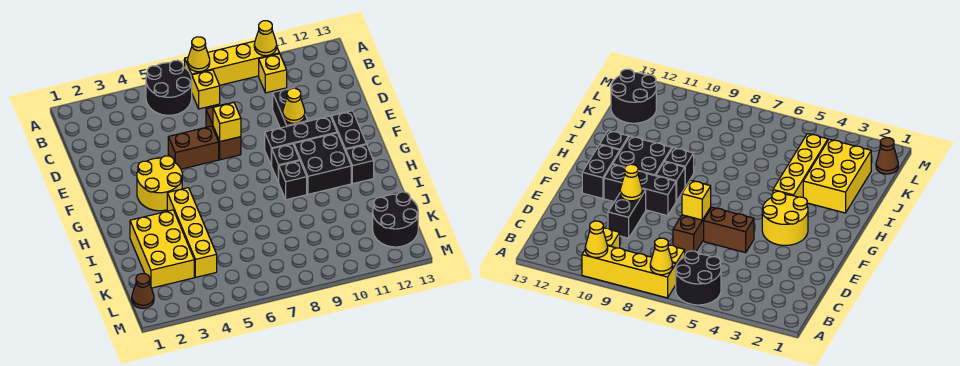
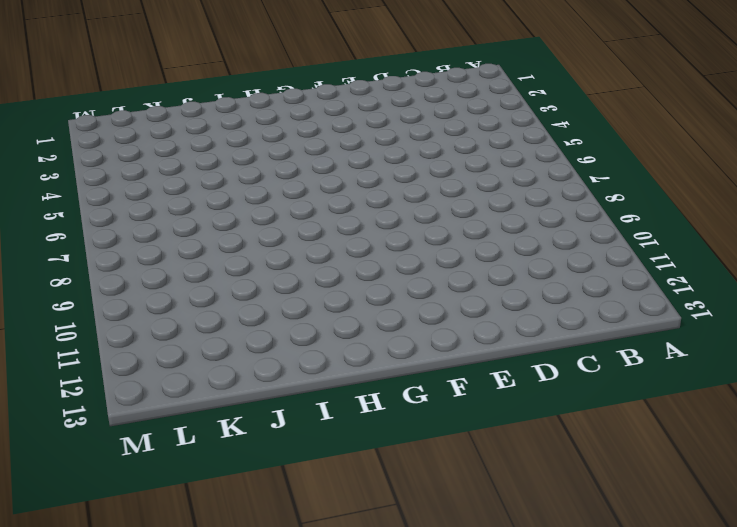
none -> black round brick A5:B6 level 1
none -> yellow brick A7:A10 level 1
none -> yellow brick B7 level 1

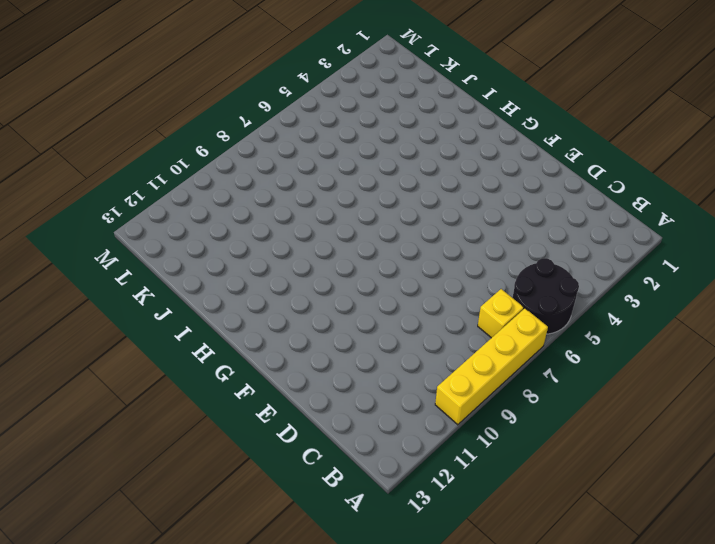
none -> yellow brick B10 level 1
none -> brown brick D7:E7 level 1
none -> black brick D10:E10 level 1

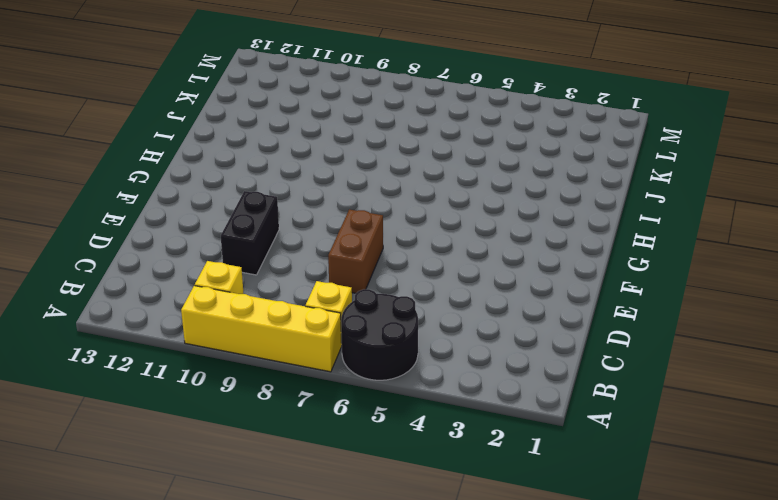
none -> brown brick E5:E6 level 1
none -> yellow round brick F3:G4 level 1
none -> black brick F9:F11 level 1

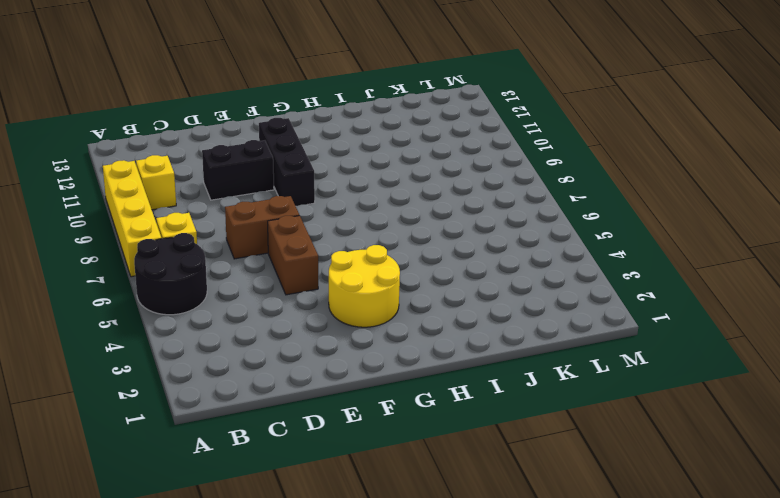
none -> black brick F12:G12 level 1
none -> black brick G9 level 1
none -> black brick G10:H11 level 1

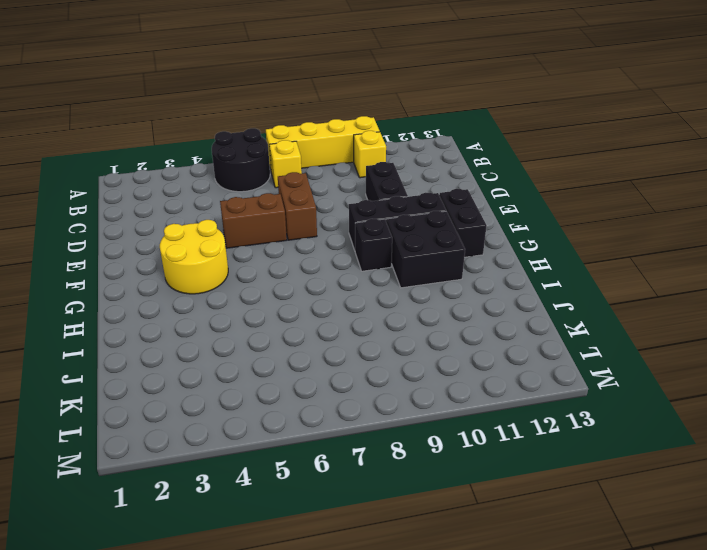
none -> yellow brick H4:K4 level 1
none -> black brick H9 level 1
none -> black brick H12 level 1

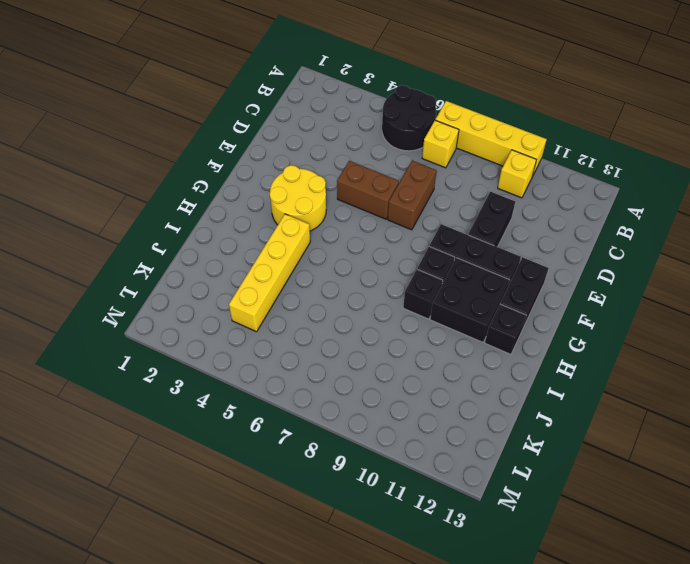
none -> yellow brick I2:K3 level 1
none -> black round brick K12:L13 level 1
none -> brown cone L1 level 1

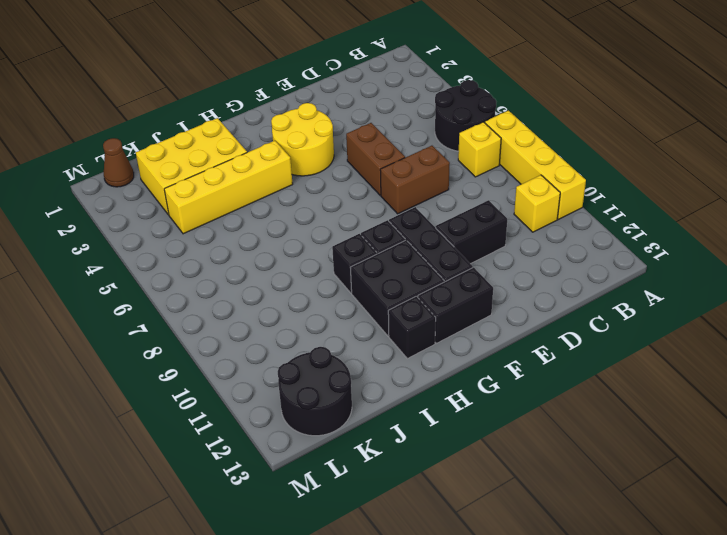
none -> yellow cone A7 level 2
none -> yellow cone A10 level 2
none -> yellow brick E7 level 2

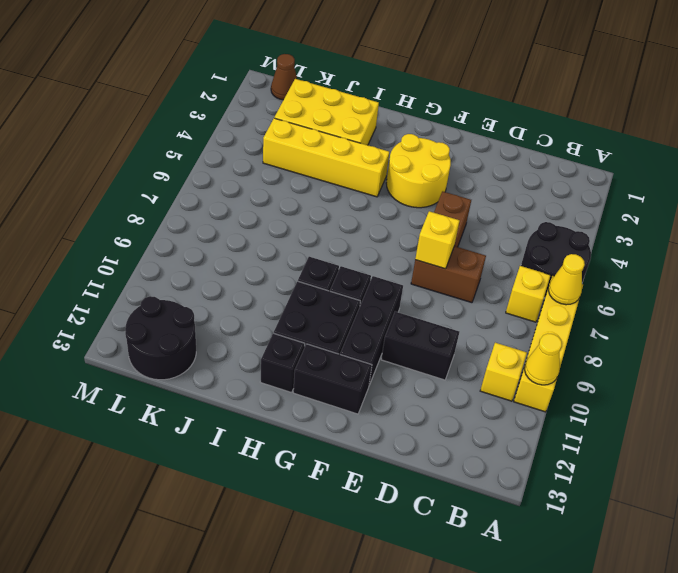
none -> yellow cone E10 level 2

